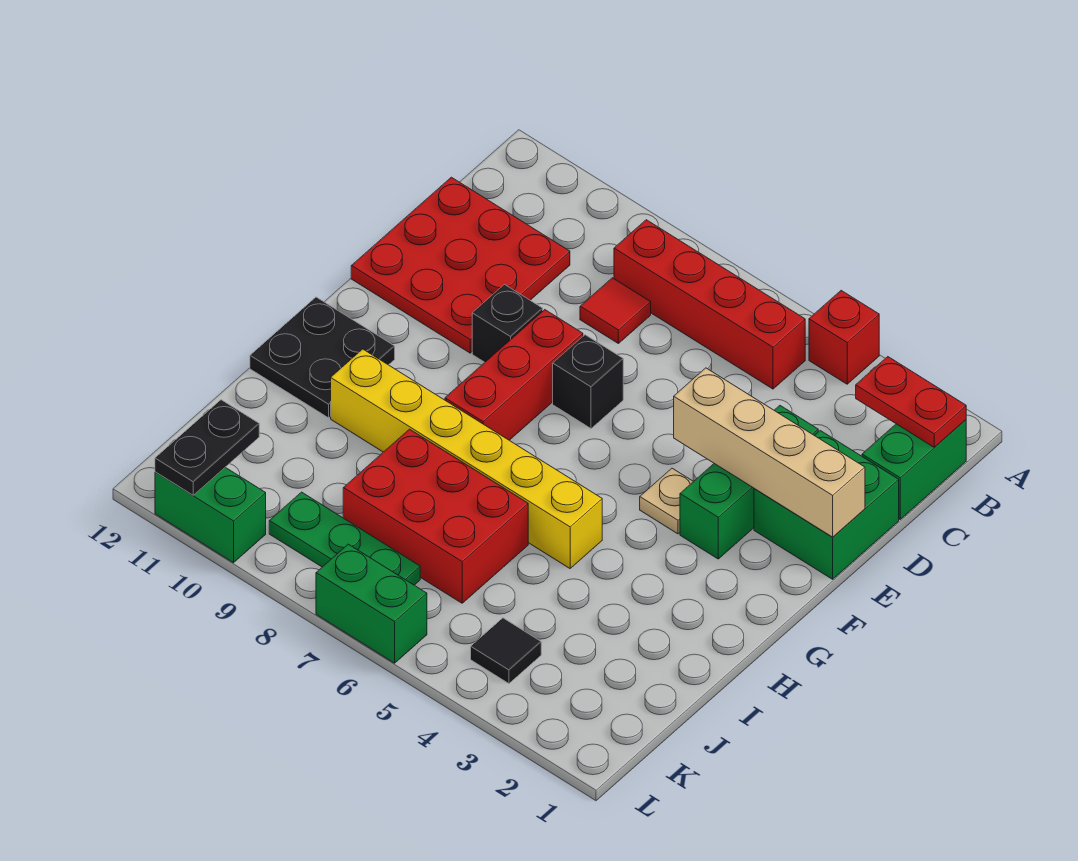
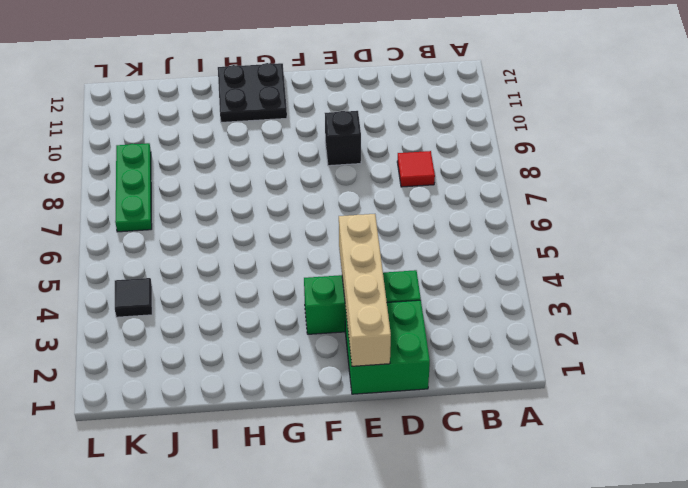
none -> red brick A4 level 1
none -> green brick B1:C1 level 1
none -> red brick B5:B8 level 1

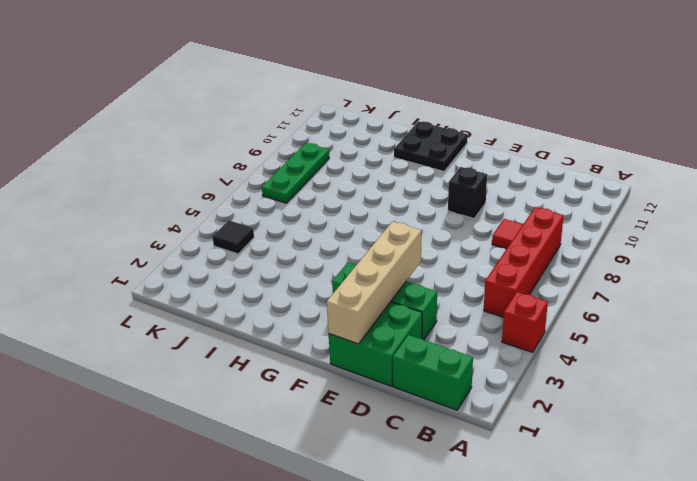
none -> red plate C10:E12 level 1
none -> black brick E7 level 1
none -> red brick E8:G8 level 1

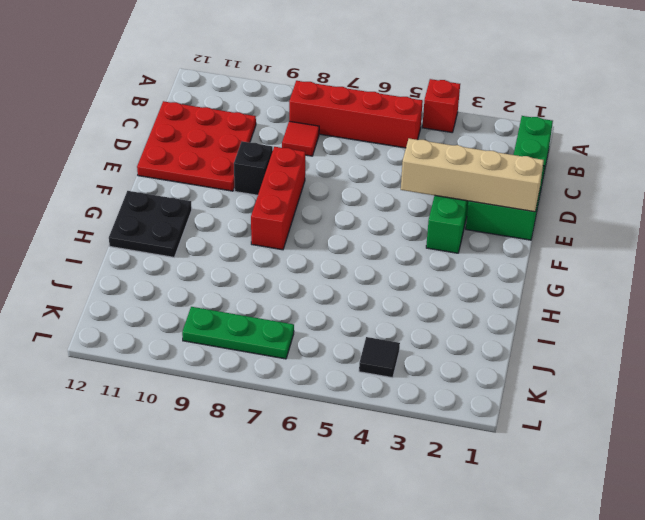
none -> black brick E7 level 1
none -> tan plate F4 level 1
none -> yellow brick H5:H10 level 1

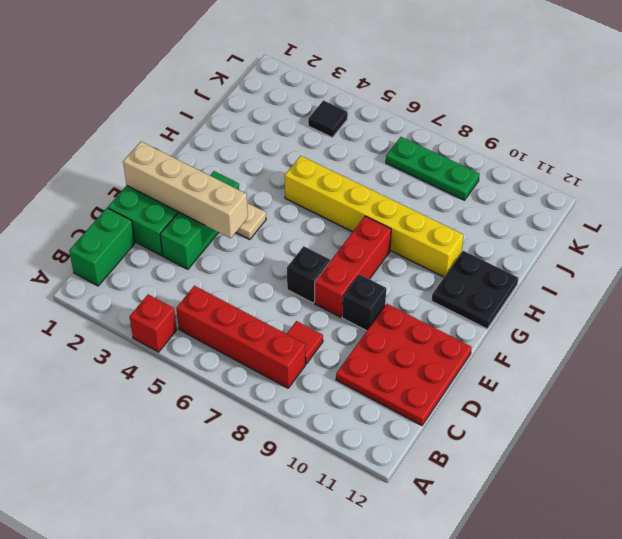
none -> red brick I6:J8 level 1
none -> green brick L6:L7 level 1
none -> green brick L10:L11 level 1

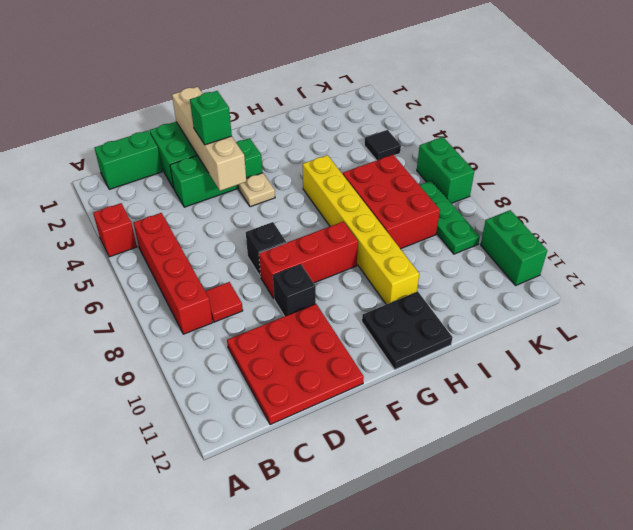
green brick E3 level 3 -> none
none -> red plate B1:B2 level 2
none -> black plate K11:L11 level 2

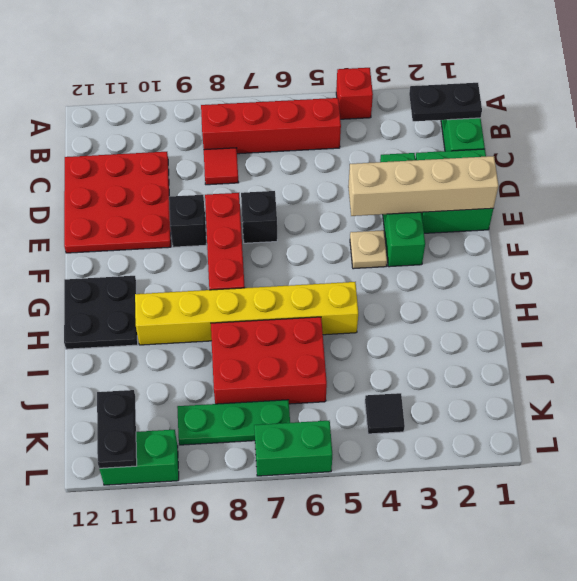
black plate B1:B2 level 2 -> red plate B1:B2 level 2

